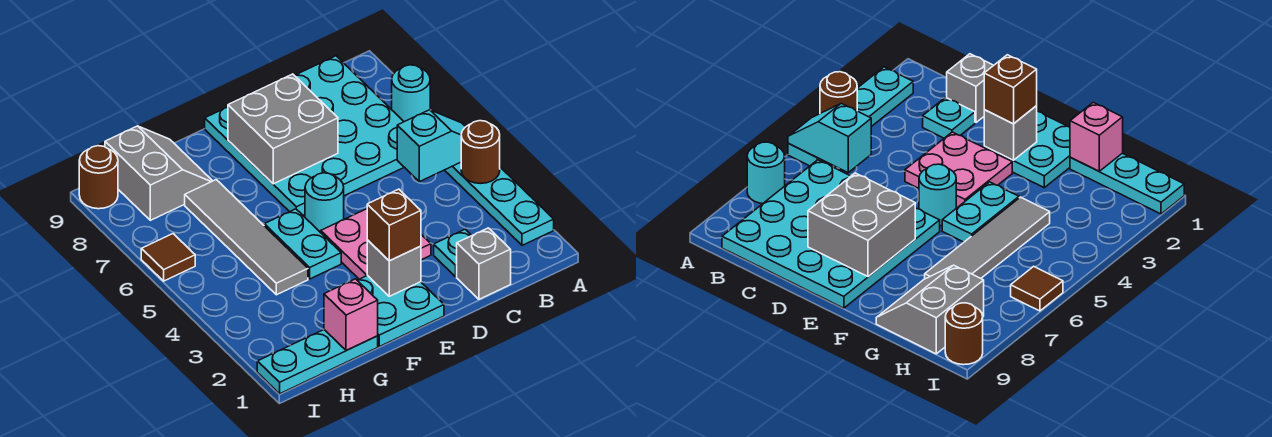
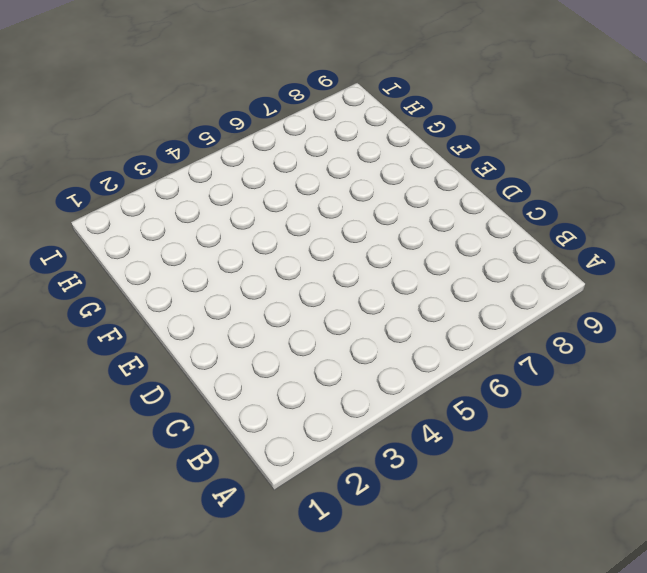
none -> cyan plate A2:A5 level 1
none -> cyan round brick A7 level 1
none -> cyan plate B6:E9 level 1

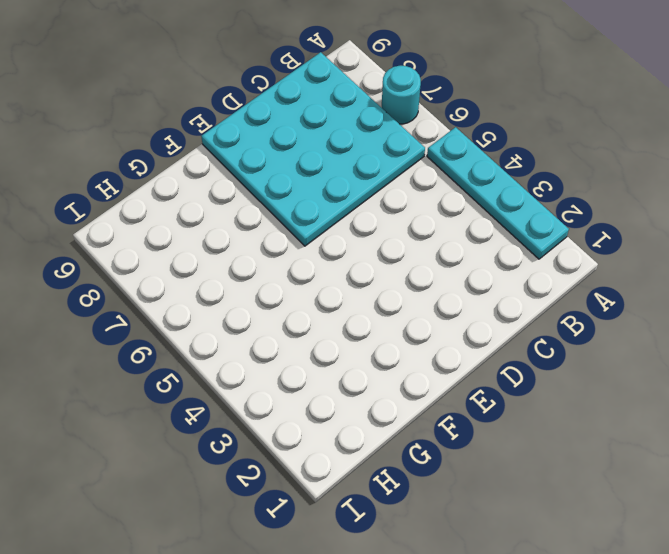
none -> grey brick C1 level 1
none -> cyan plate C2 level 1
none -> pink plate D3:E4 level 1

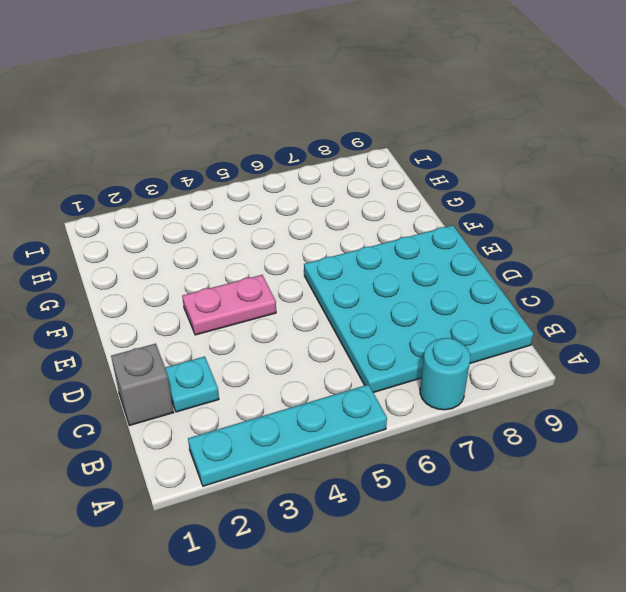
pink plate E3:E4 level 1 -> pink plate D3:E4 level 1
none -> cyan plate E1:F2 level 1
none -> cyan round brick E5 level 1
none -> cyan plate F4:F5 level 1

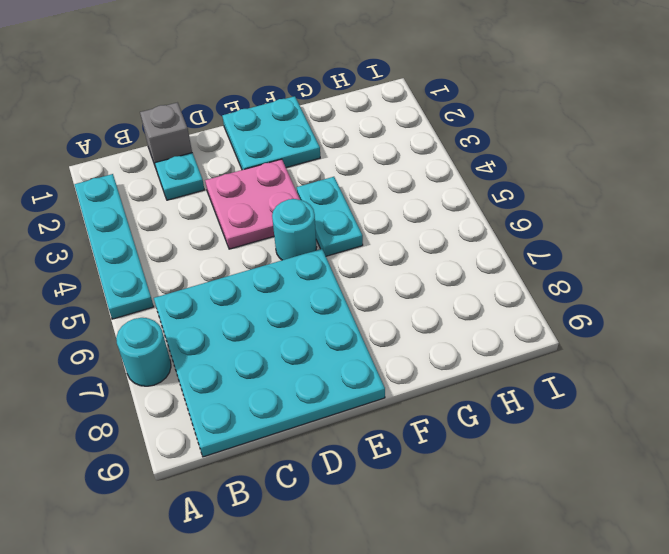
none -> cyan plate G1:I1 level 1
none -> grey tile G4:G7 level 1
none -> grey slope G8:H9 level 1 top H

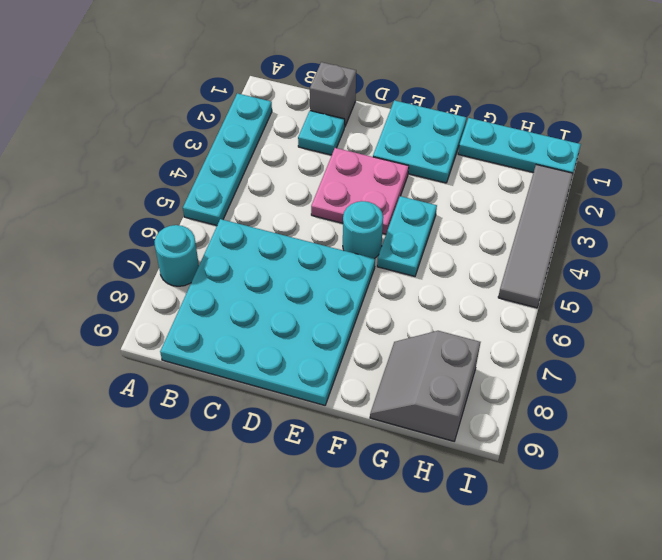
grey tile I2:I5 level 1 -> grey tile G4:G7 level 1
none -> brown tile I6 level 1
none -> brown round brick I9 level 1
none -> brown round brick A4 level 2

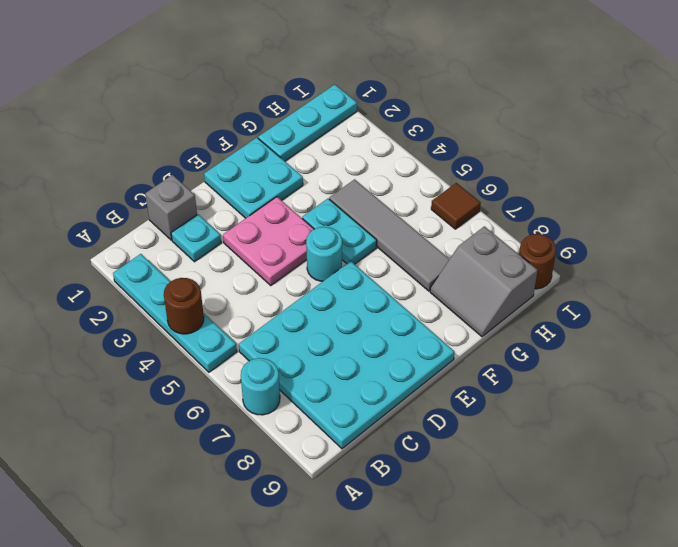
none -> cyan slope A5:B5 level 2 top B
none -> grey brick D7:E8 level 2
none -> grey brick E2 level 2

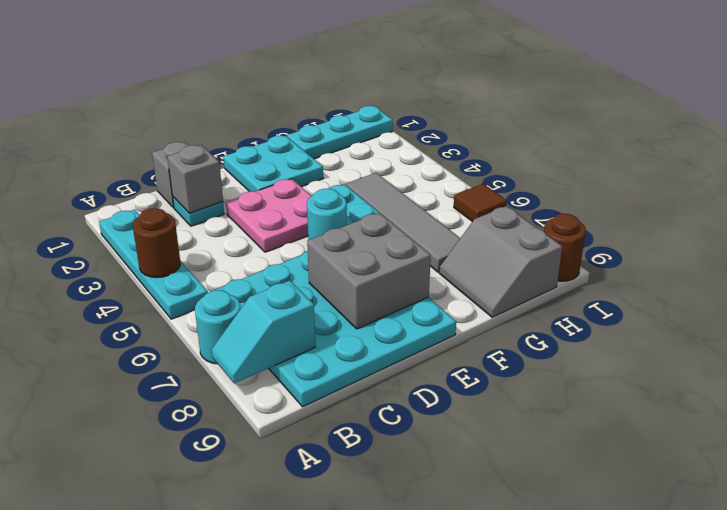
cyan slope A8:B8 level 2 top B -> cyan slope A5:B5 level 2 top B
grey brick C2 level 2 -> grey brick E2 level 2
none -> pink brick G1 level 2
none -> brown brick E2 level 3

